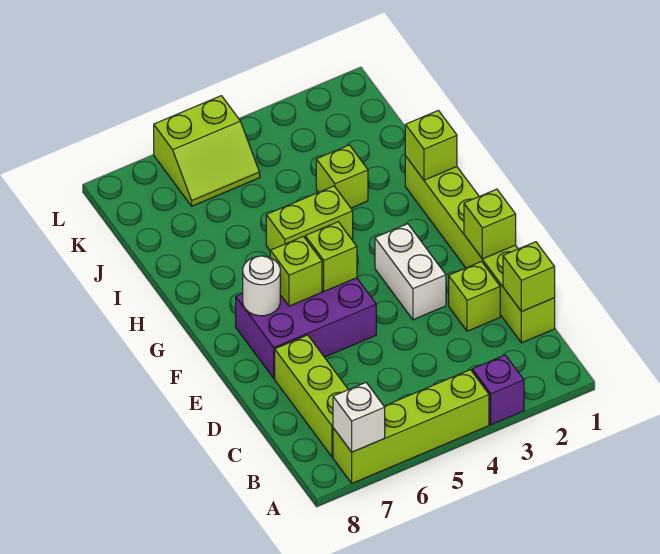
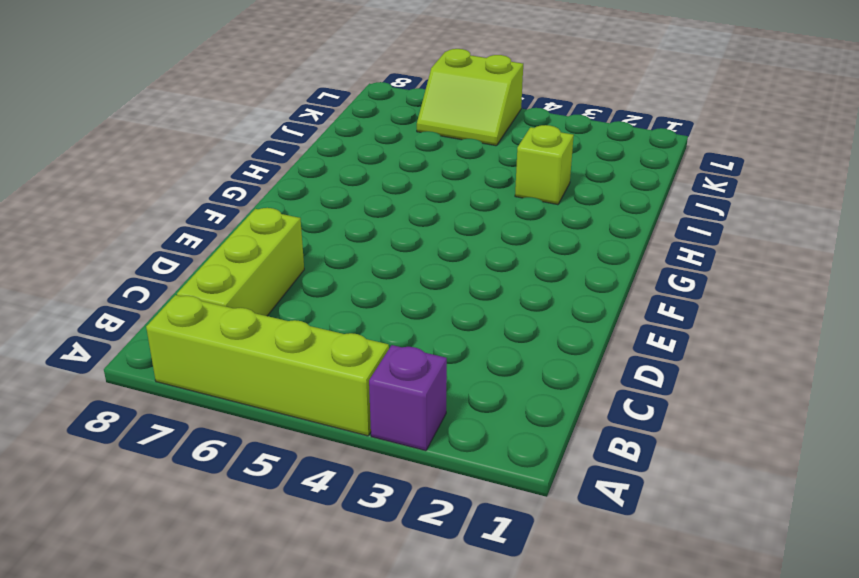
none -> lime brick C1:H1 level 1
none -> lime brick D2 level 1
none -> white brick E3:F3 level 1

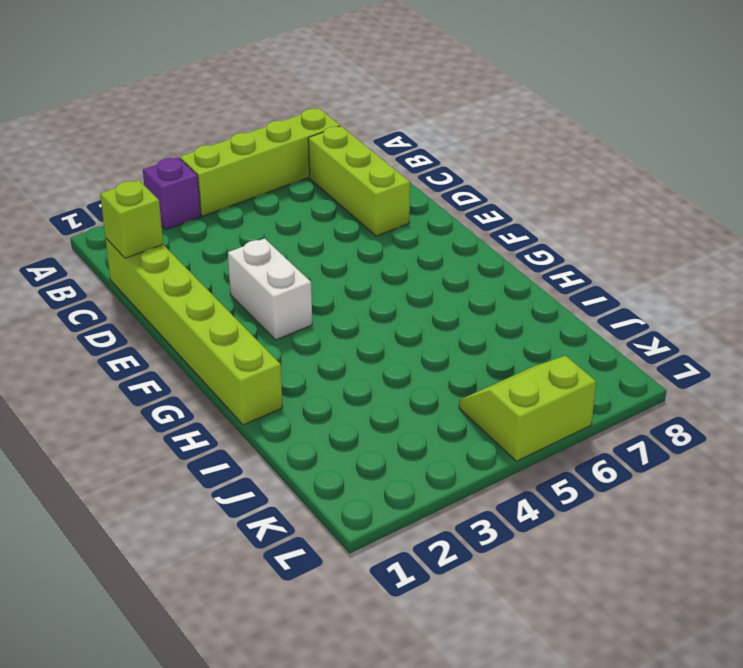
none -> lime brick D2 level 1
none -> purple brick E5:F7 level 1
none -> lime brick H4:H5 level 1

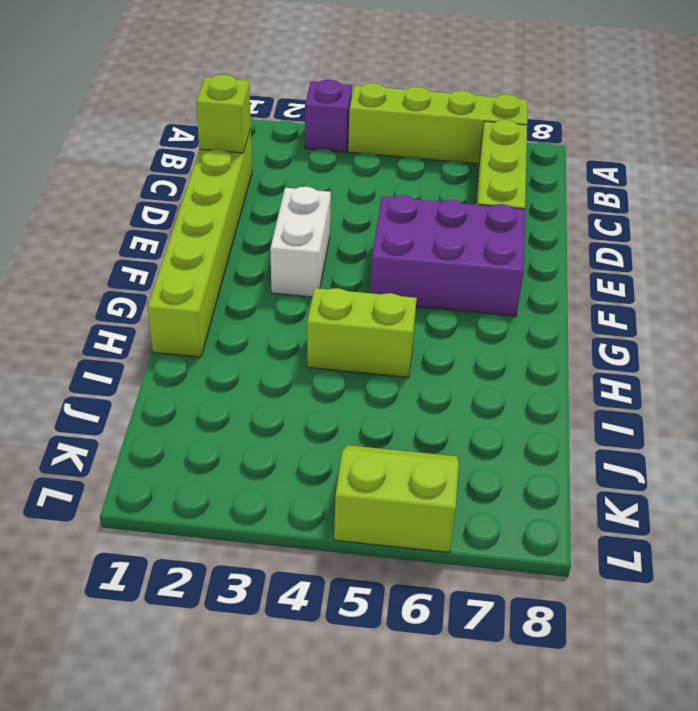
none -> lime brick D2 level 1
none -> lime brick I3 level 1
none -> white brick A7 level 2

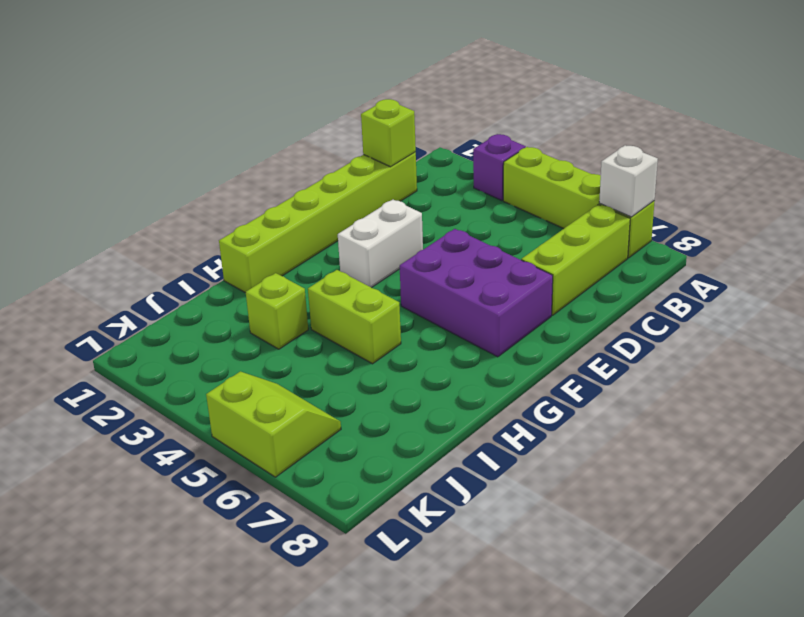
none -> lime brick D2 level 1
none -> lime brick E1 level 2
none -> lime brick F5 level 2

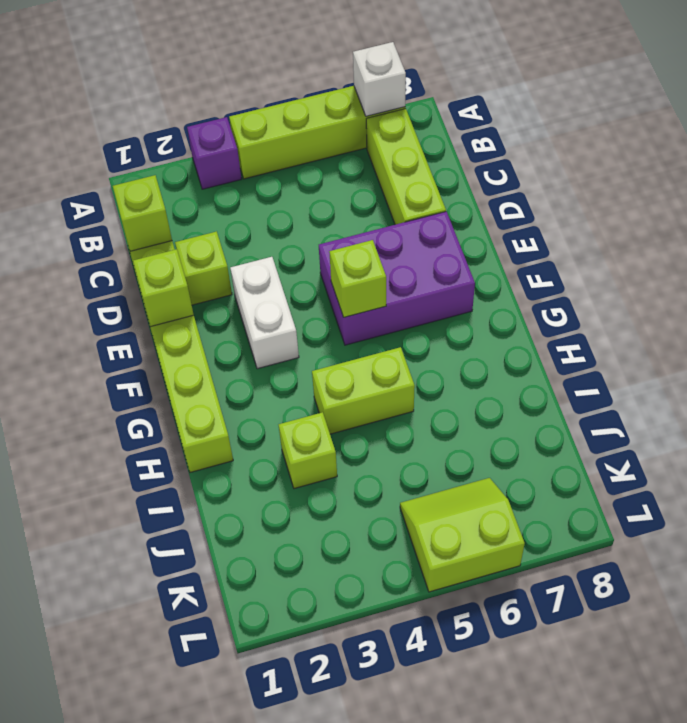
none -> lime brick F6 level 2
none -> white round brick F7 level 2
none -> lime brick H1 level 2

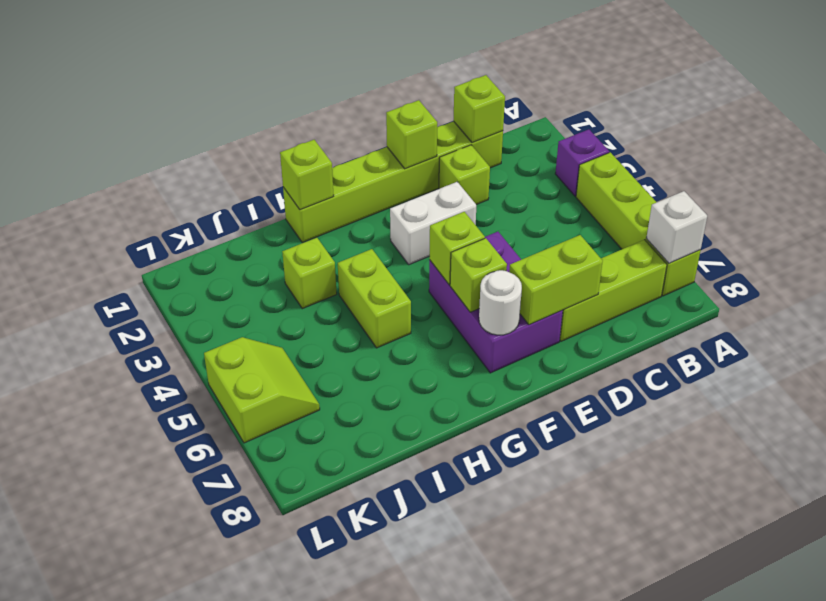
lime brick D7:E7 level 2 -> none

